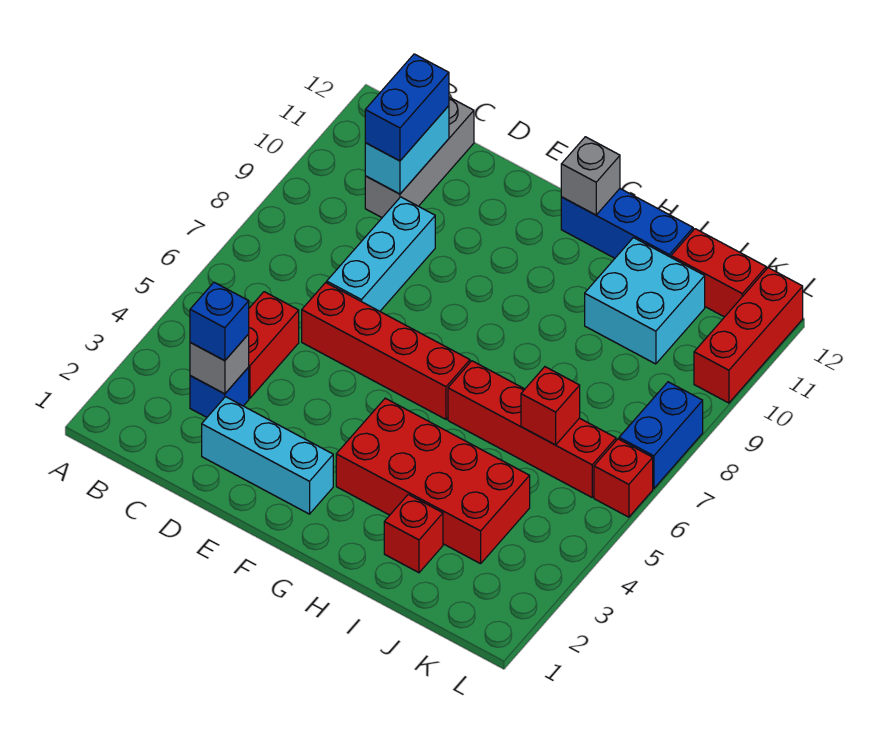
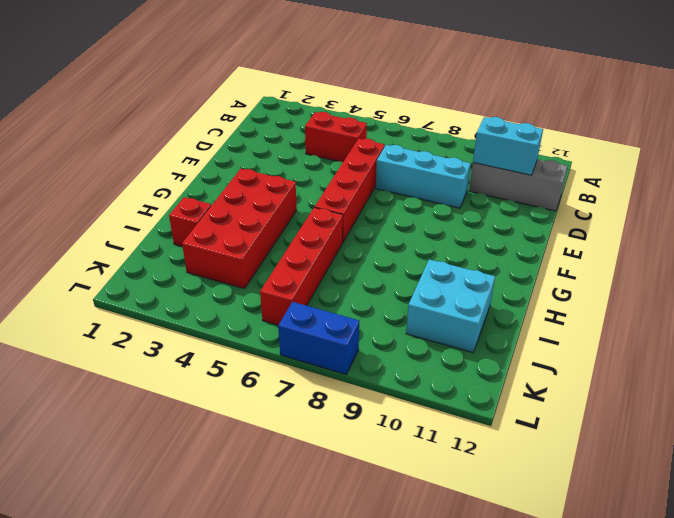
none -> blue brick C3 level 1
none -> cyan brick D2:F2 level 1
none -> blue brick G12:I12 level 1

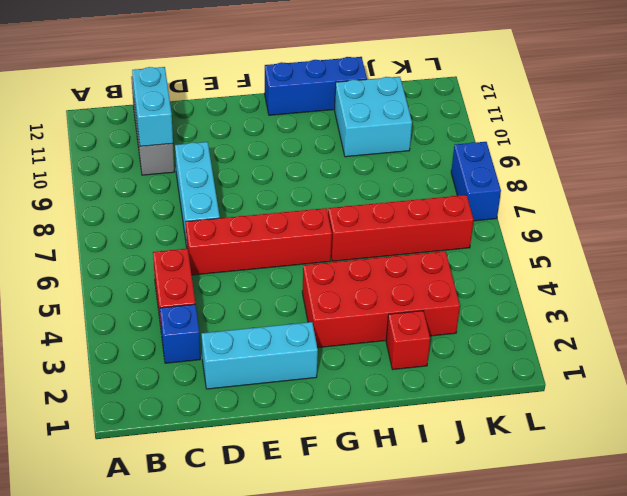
none -> red brick J12:K12 level 1
none -> red brick L6 level 1
none -> red brick L10:L12 level 1

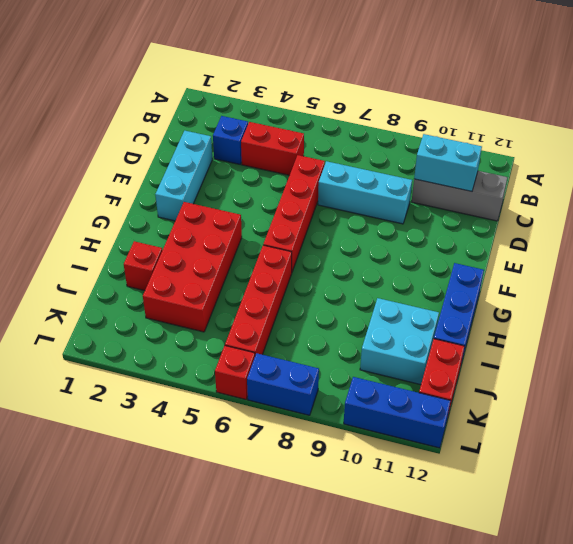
blue brick L10:L12 level 1 -> red brick L10:L12 level 1
none -> grey brick C3 level 2
none -> grey brick G12 level 2
none -> red brick J6 level 2

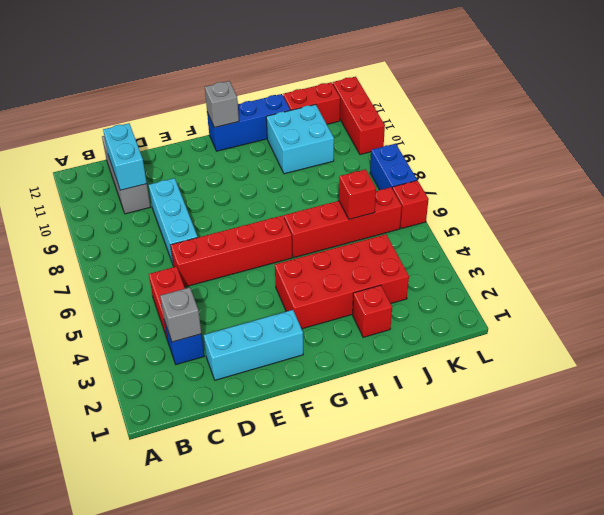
none -> blue brick C3 level 3
none -> blue brick C10:C11 level 3

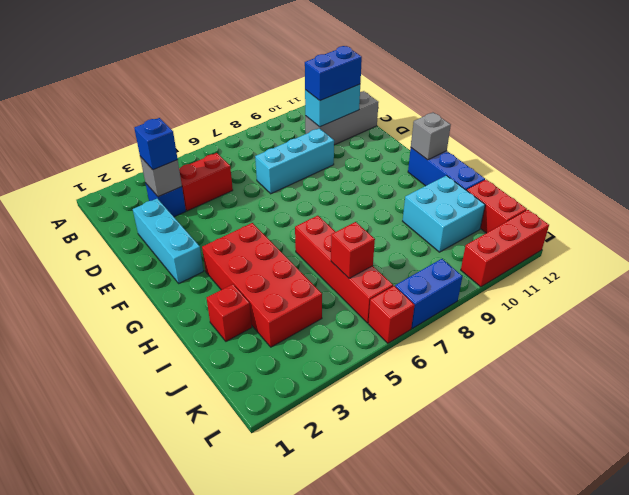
none -> red brick D6:G6 level 1

